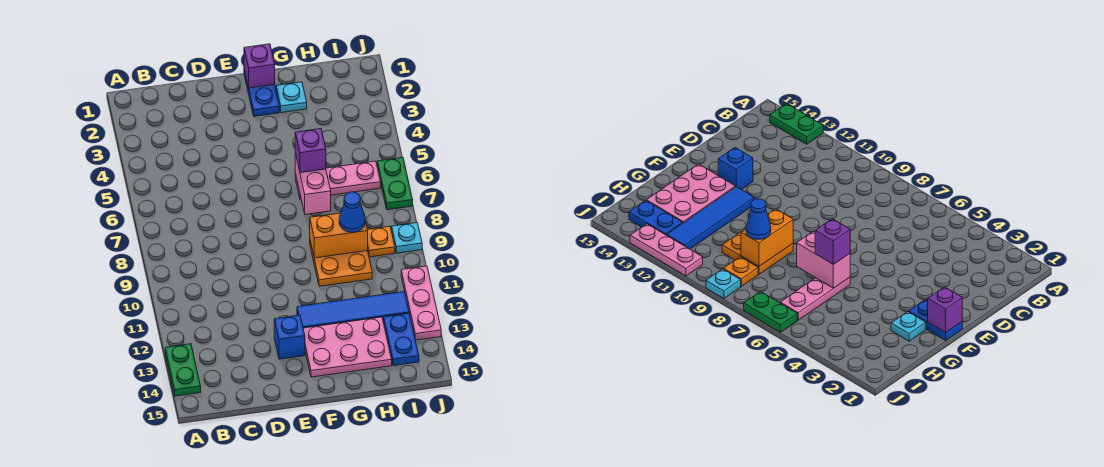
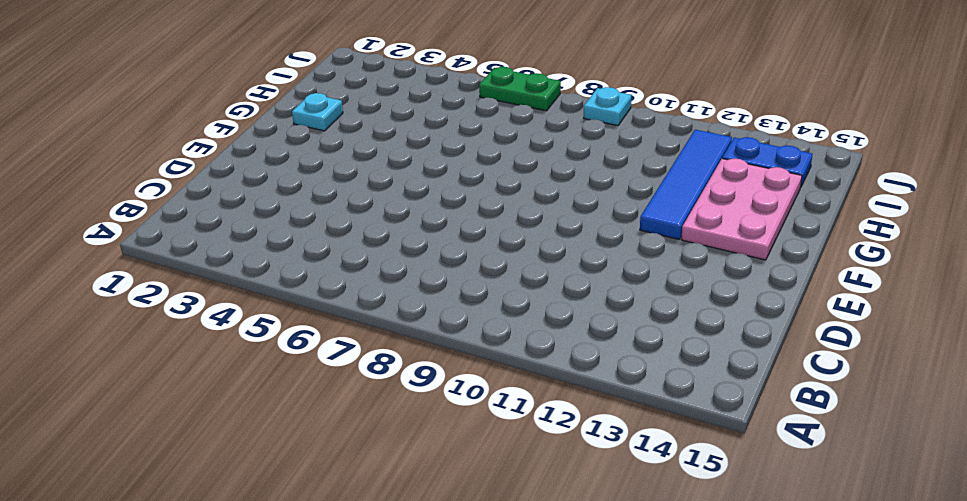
none -> green plate A13:A14 level 1
none -> blue brick E13 level 1
none -> blue plate F1:F2 level 1

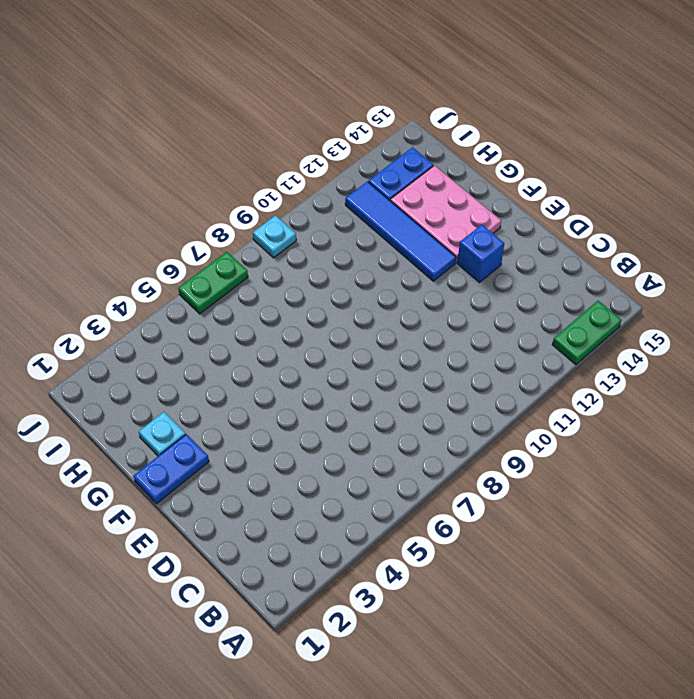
none -> pink plate G6:I6 level 1
none -> orange plate G9:H10 level 1
none -> orange plate I9 level 1

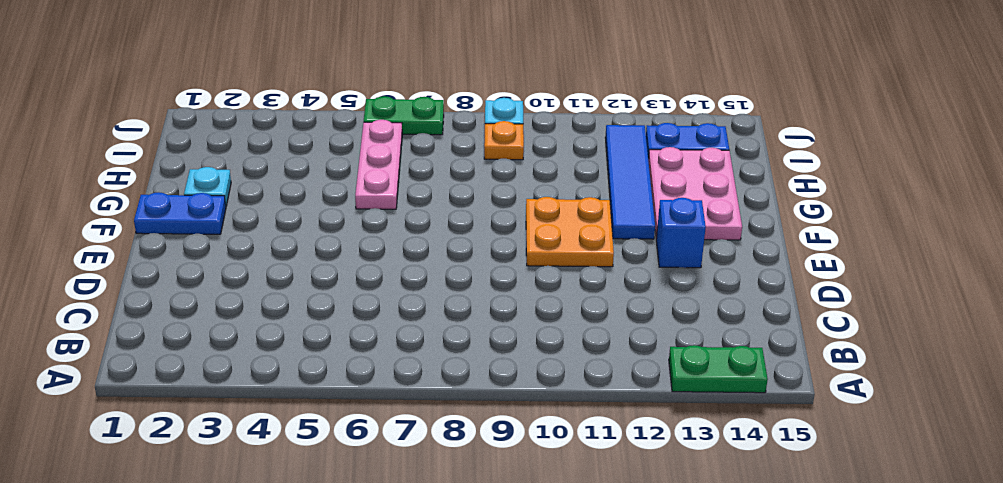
orange plate E10:F11 level 1 -> orange plate G9:H10 level 1
none -> pink plate J11:J13 level 1
none -> purple brick F1 level 2
none -> pink brick G6:G7 level 2

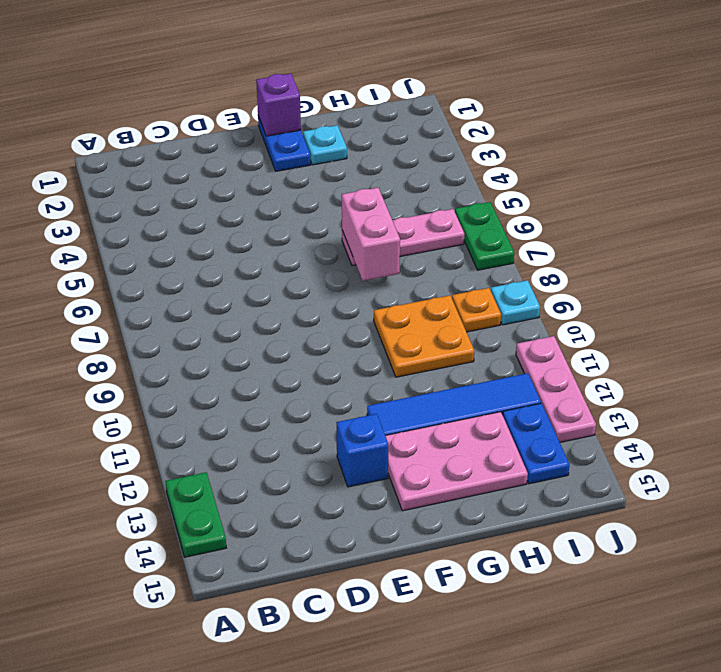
none -> orange brick G9:H9 level 2
none -> purple brick G6 level 3
none -> blue cone H9 level 3

